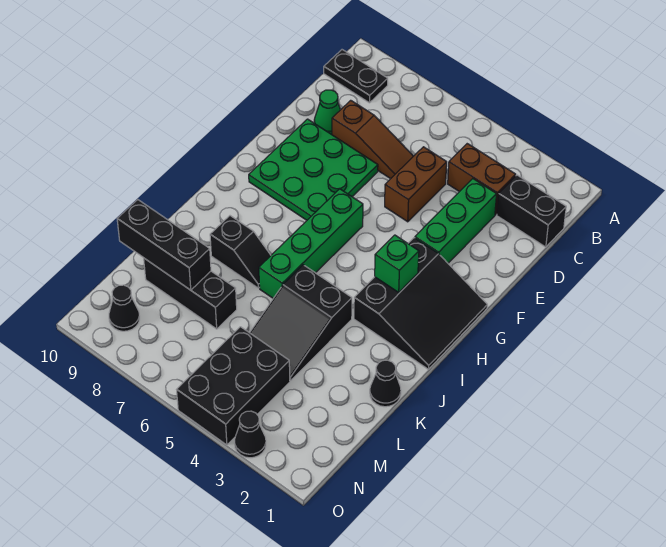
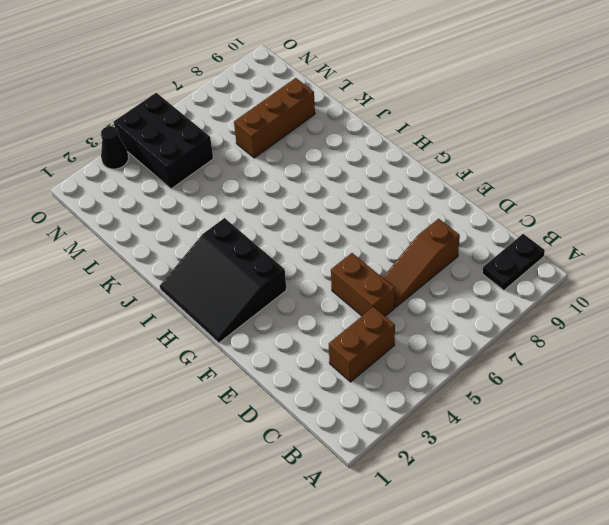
brown brick L7:L9 level 1 -> black brick L7:L9 level 1
none -> black brick C1:C2 level 1
none -> green brick D3:F3 level 1
none -> green cone D9 level 1

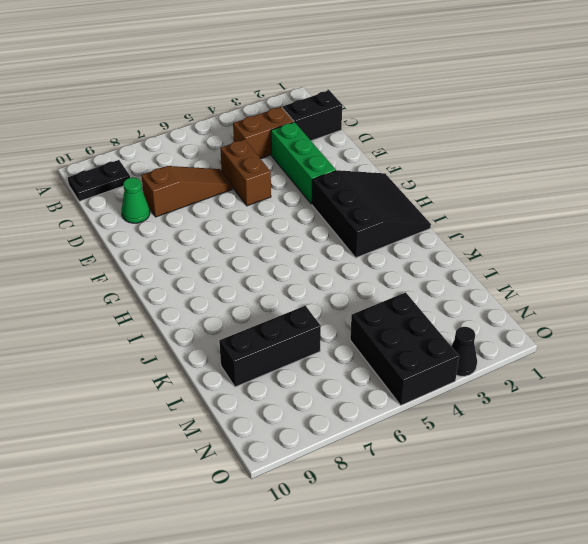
none -> green plate E7:G9 level 1
none -> green brick G6:J6 level 1
none -> black slope J4:L5 level 1 top J

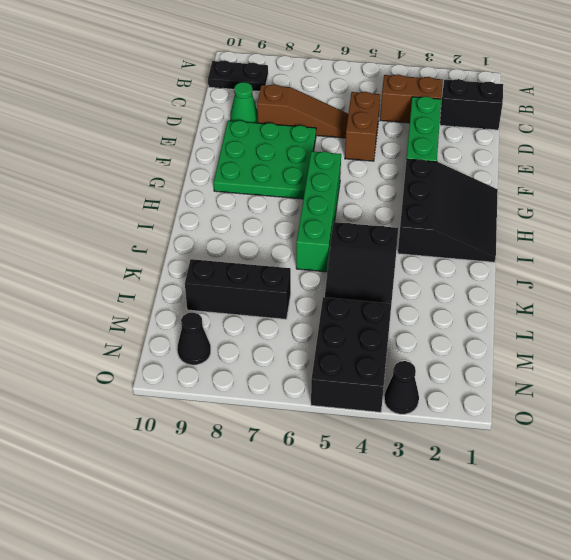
none -> black slope J7:J8 level 1 top 8
none -> black cone K1 level 1
none -> green brick H3 level 2

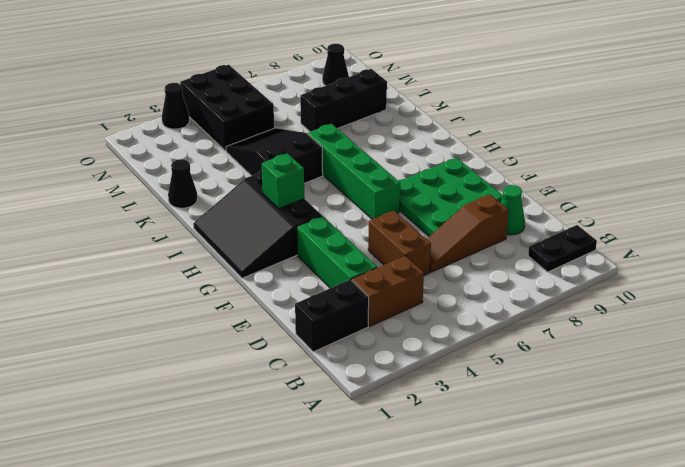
none -> black slope J7:J8 level 1 top 8
none -> black brick L8:L10 level 2

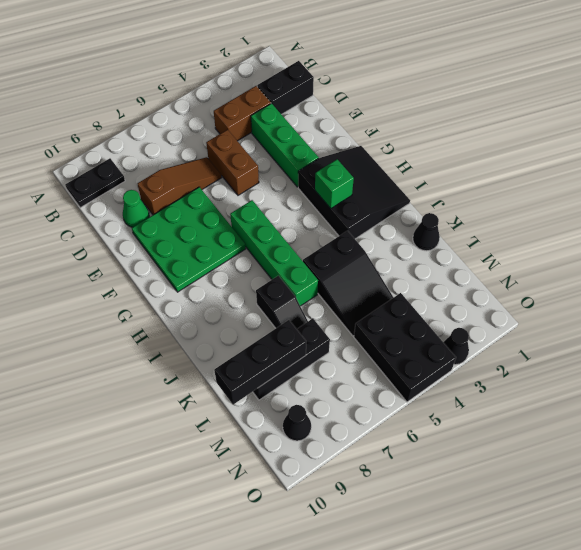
black slope J7:K7 level 1 top J -> black slope J7:J8 level 1 top 8

